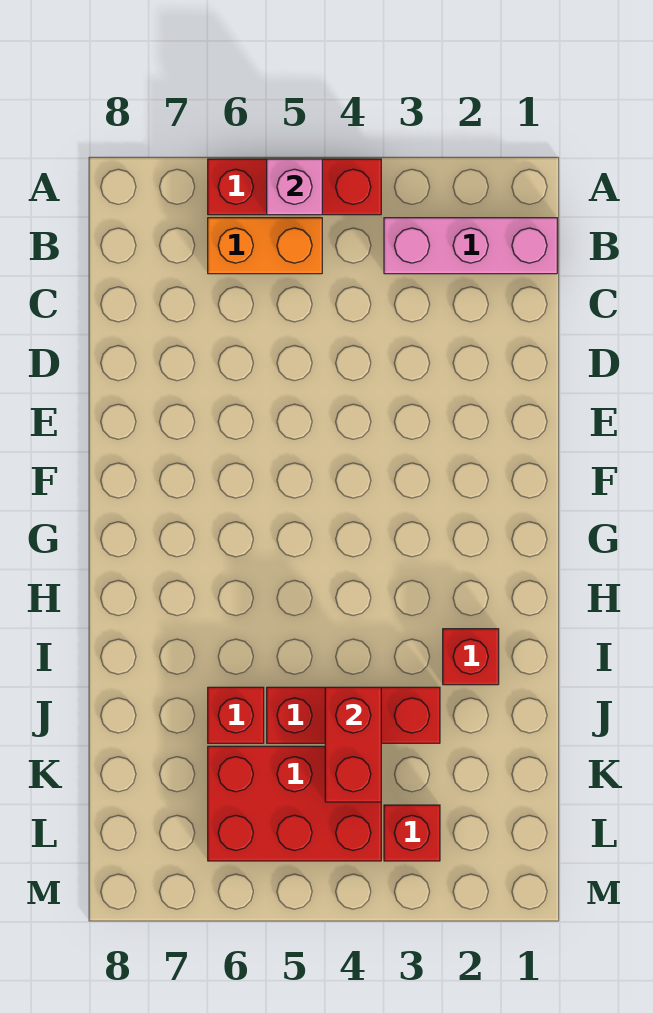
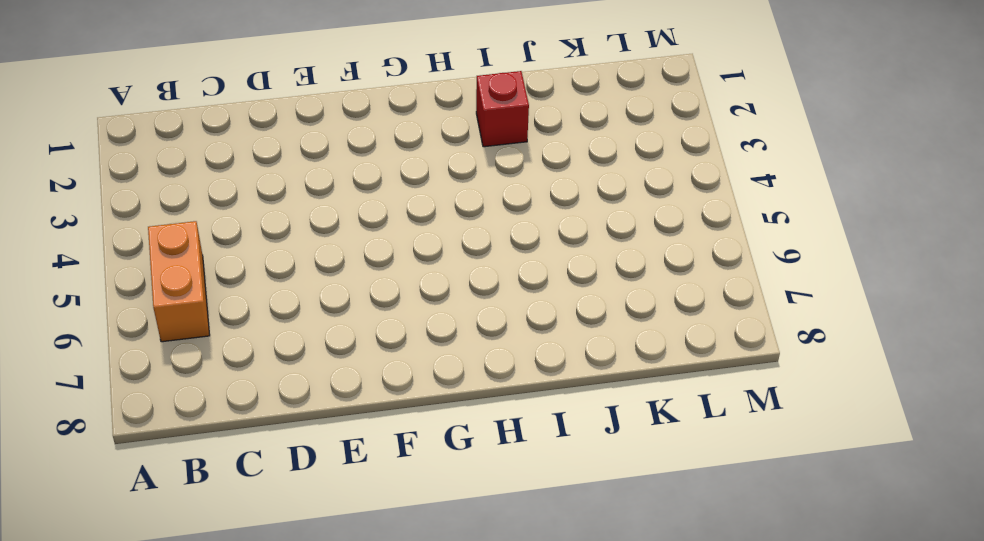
none -> red brick A4:A6 level 1
none -> pink brick B1:B3 level 1

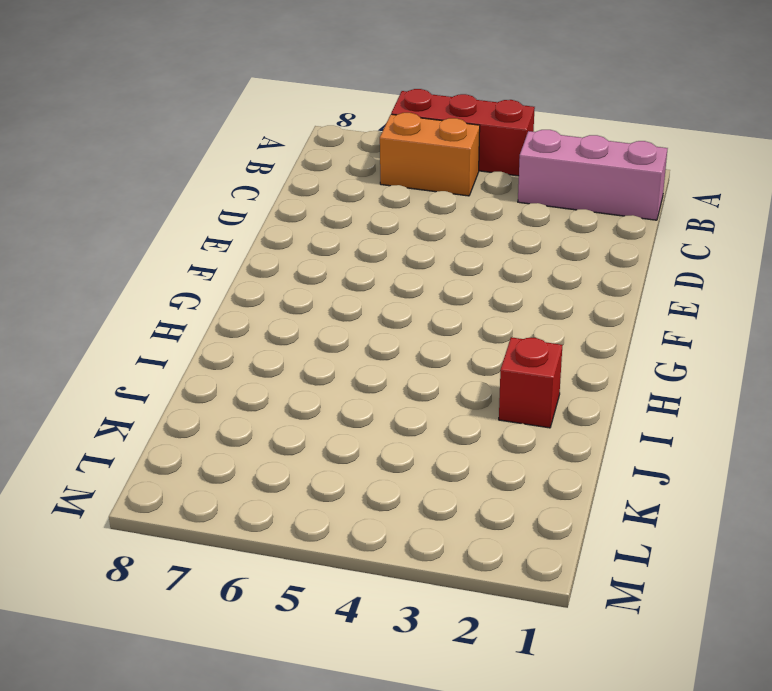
none -> red brick J3:J5 level 1
none -> red brick J6 level 1

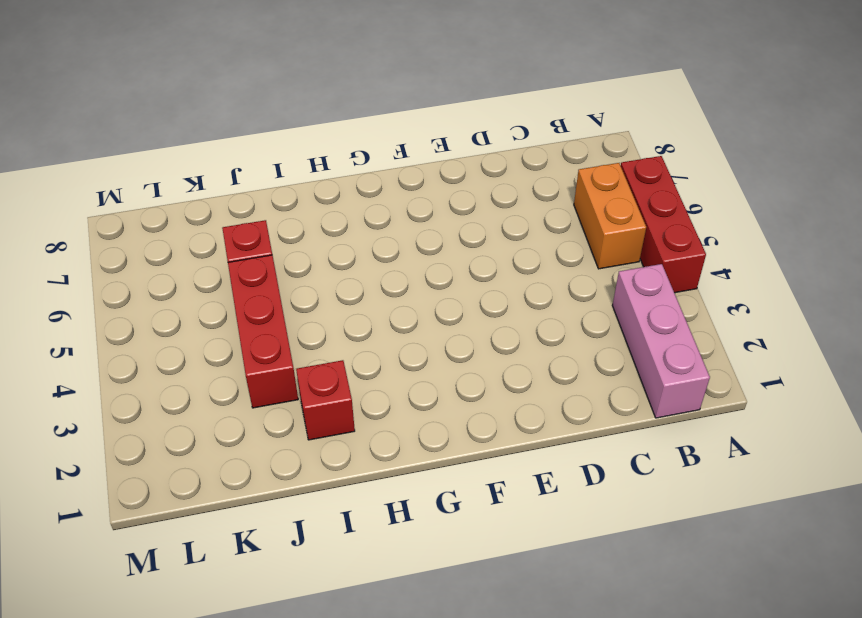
none -> red brick K4:L6 level 1
none -> red brick L3 level 1

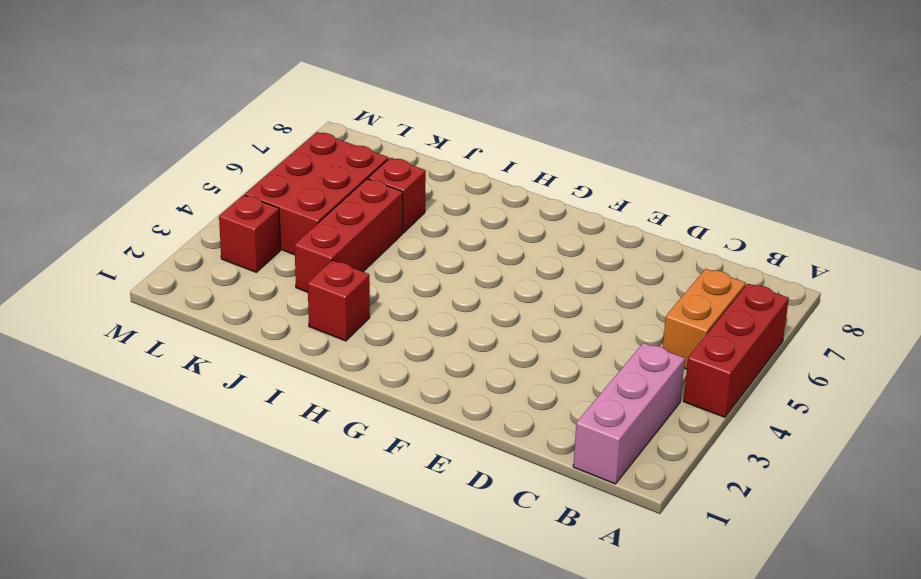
none -> pink brick A5 level 2
none -> red brick J4:K4 level 2

